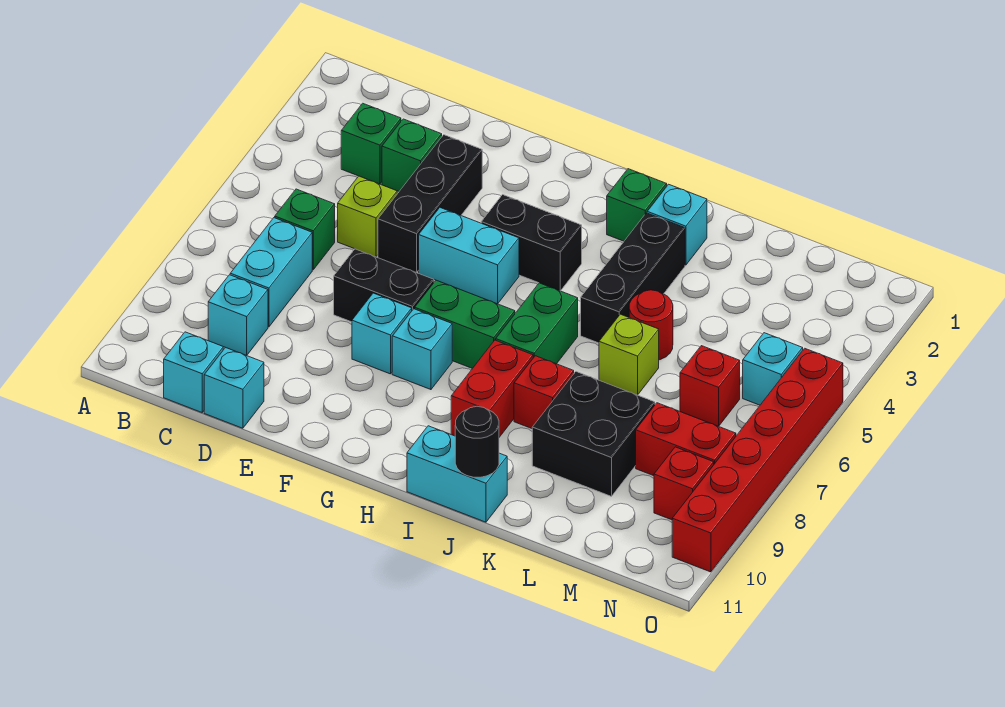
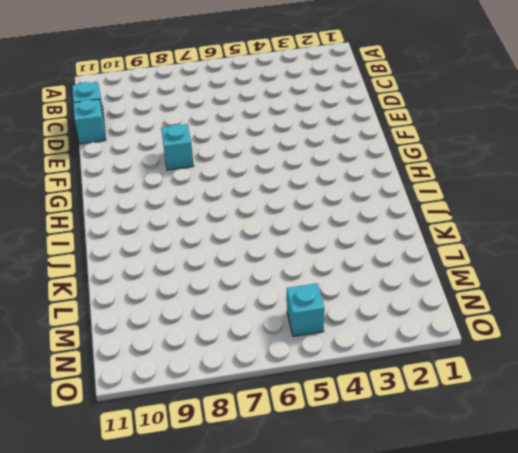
none -> green brick C3 level 1
none -> green brick C6 level 1
none -> cyan brick C7:C8 level 1
none -> cyan brick C9 level 1

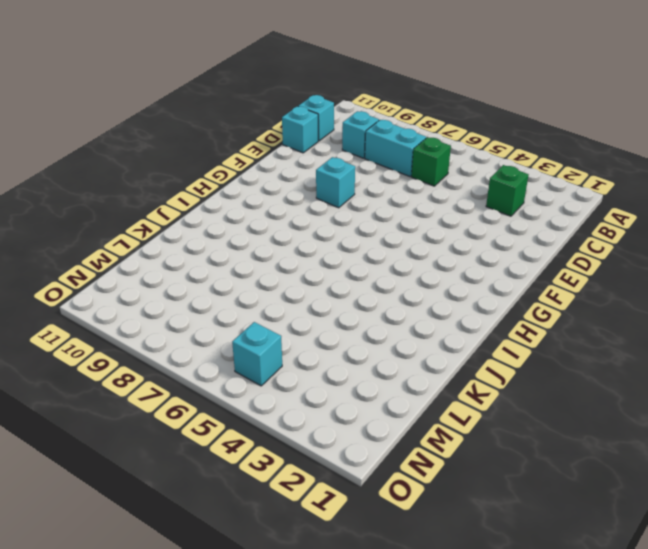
none -> green brick D3 level 1
none -> lime brick D5 level 1
none -> black brick E3:E5 level 1
none -> black brick E7:F7 level 1

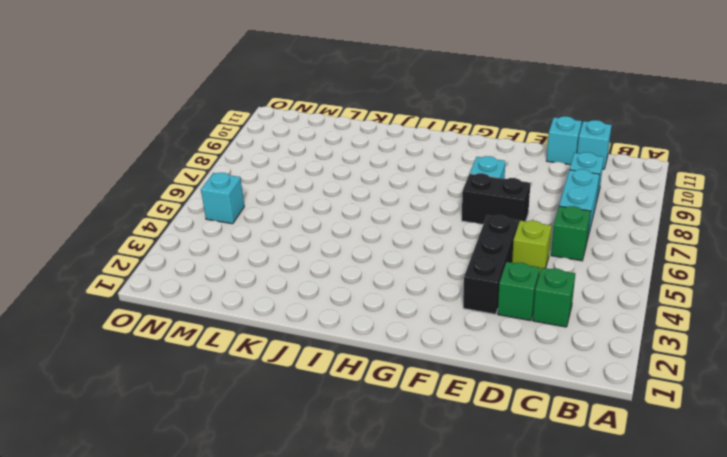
none -> cyan brick F5:G5 level 1
none -> black brick G4:H4 level 1
none -> green brick G7:H7 level 1
none -> cyan brick G8 level 1

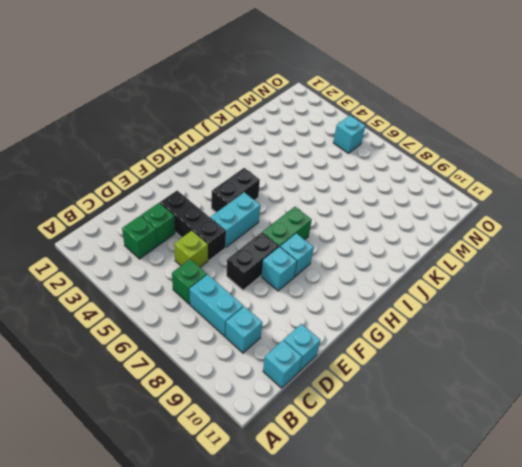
none -> green brick I2 level 1
none -> green brick I6:I7 level 1
none -> red brick I8:I9 level 1
none -> cyan brick I11:J11 level 1

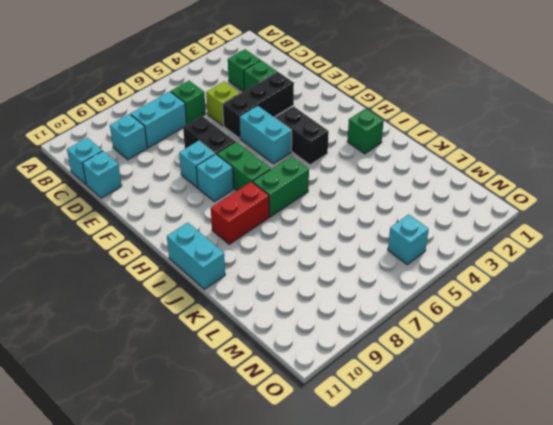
none -> cyan brick J2 level 1
none -> black brick J3:J5 level 1
none -> red brick J8 level 1
none -> red round brick K5 level 1

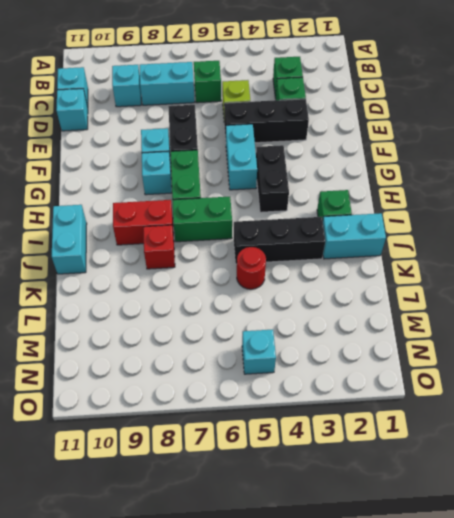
cyan brick J1:J2 level 1 -> cyan brick J2 level 1
none -> lime brick K6 level 1
none -> black brick K8:L9 level 1
none -> red brick M6 level 1
none -> red brick M8:N8 level 1

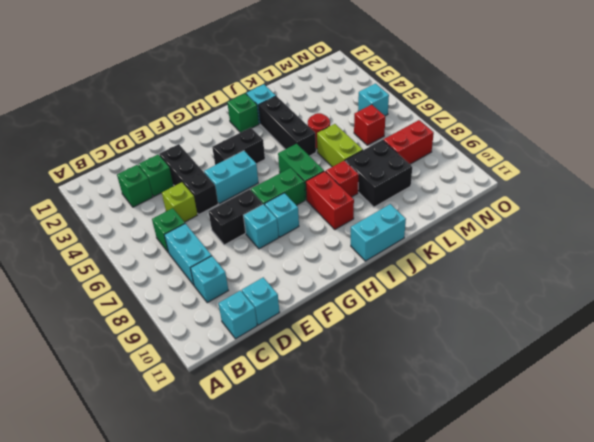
lime brick K6:K7 level 1 -> lime brick K6 level 1
none -> red brick N9 level 1
none -> red brick O5:O10 level 1
none -> black round brick J11 level 2

